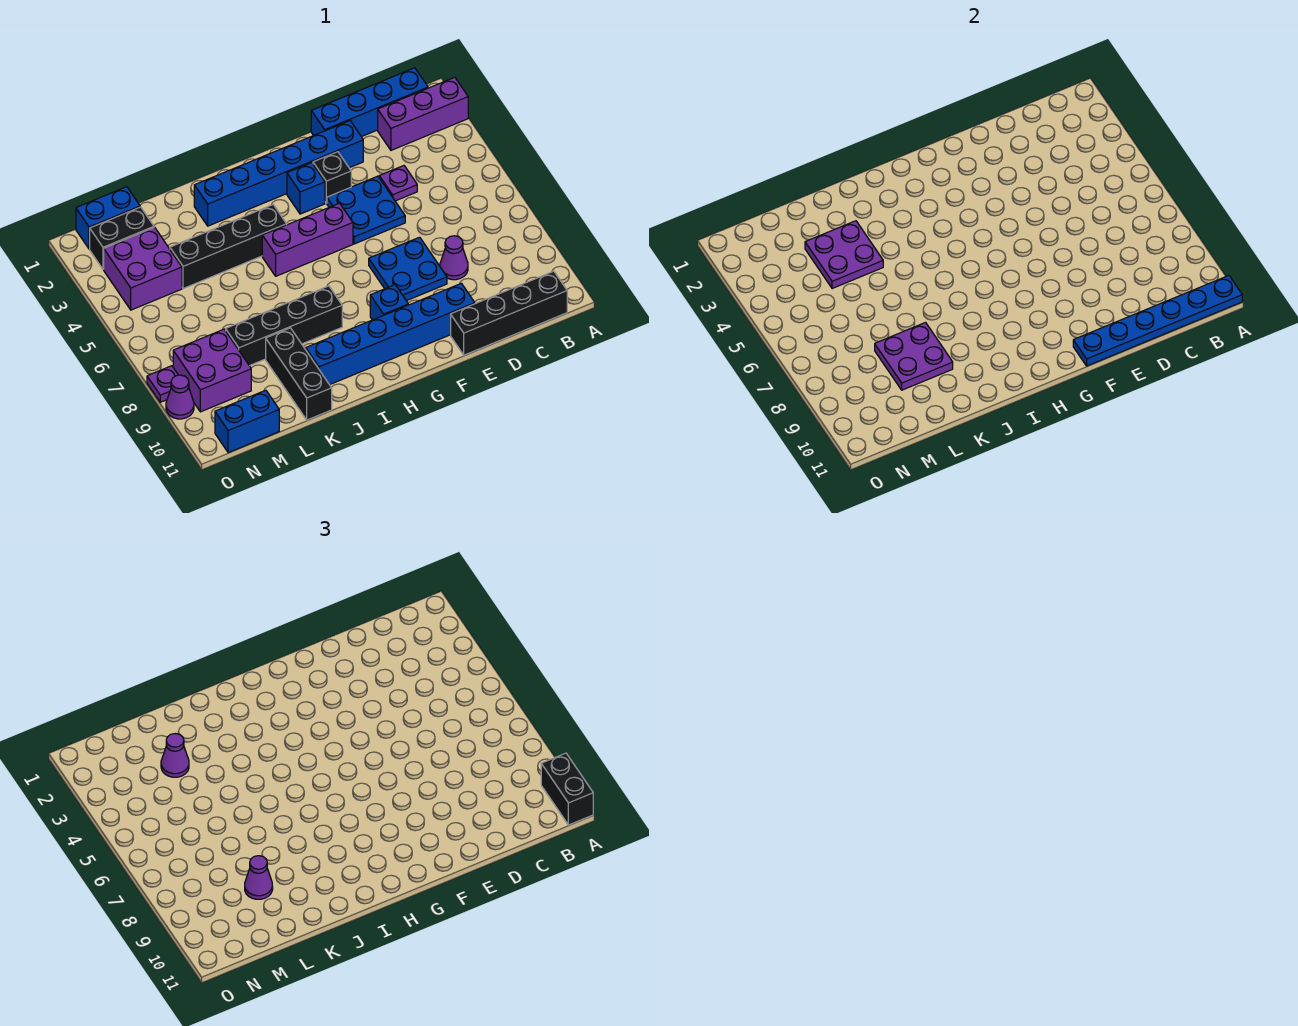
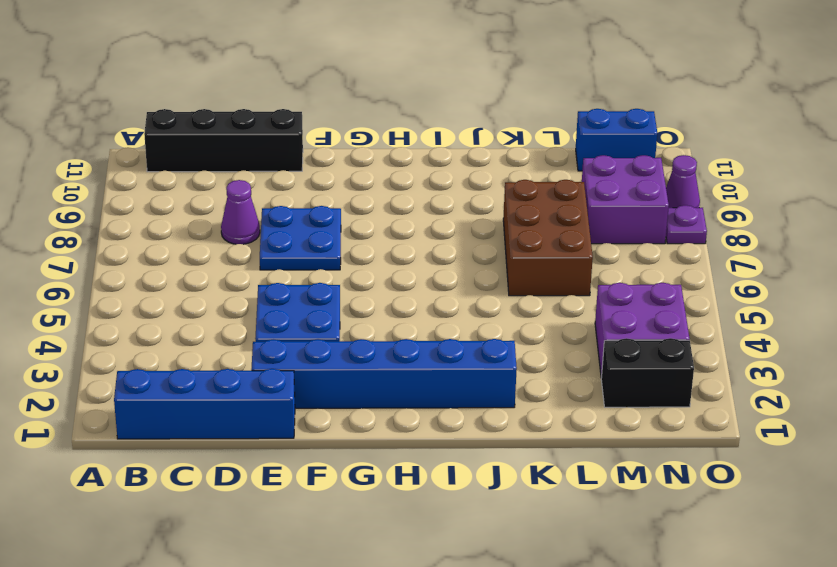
brown brick K6:L8 level 1 -> black brick I8:L8 level 1
none -> purple brick A2:C2 level 1
none -> purple plate D4 level 1
none -> blue brick E10:J10 level 1

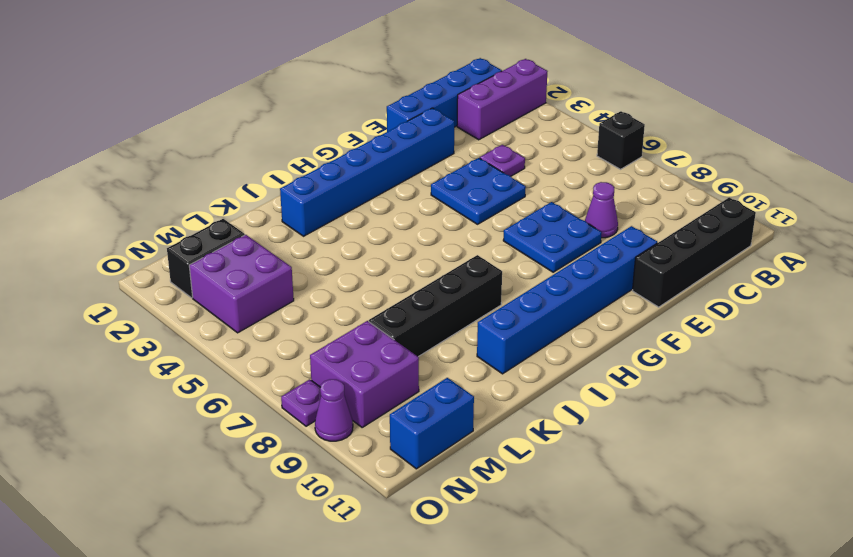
black brick A6 level 1 -> black brick F3 level 1
none -> blue brick G3 level 1
none -> purple brick G5:I5 level 1
none -> blue brick G9 level 1

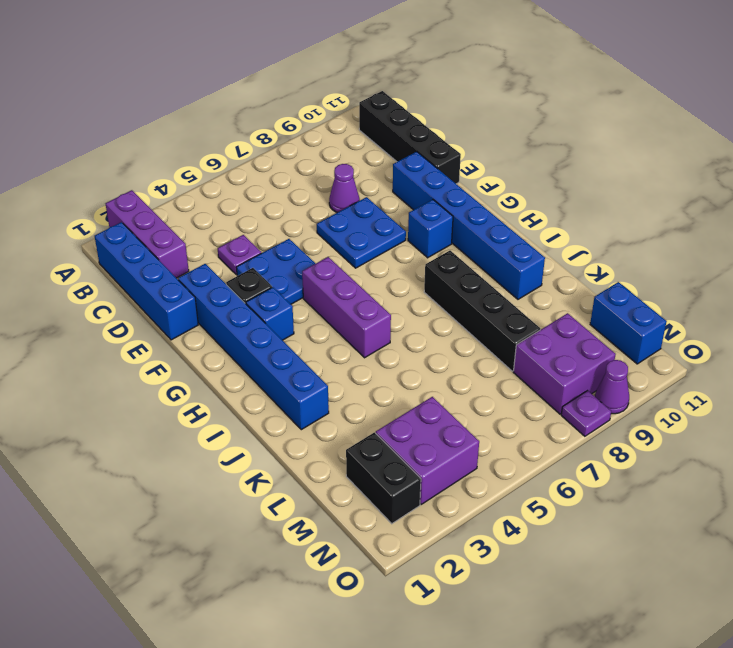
none -> black brick I4:L4 level 1
none -> black brick K9:K11 level 1
none -> blue brick M1:N1 level 1

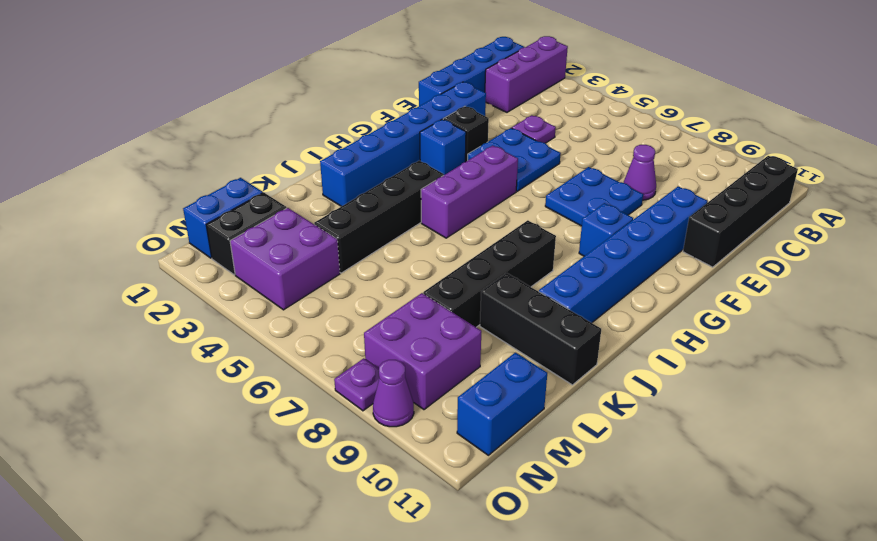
none -> blue plate A11:F11 level 2
none -> purple plate K3:L4 level 2
none -> purple plate K8:L9 level 2

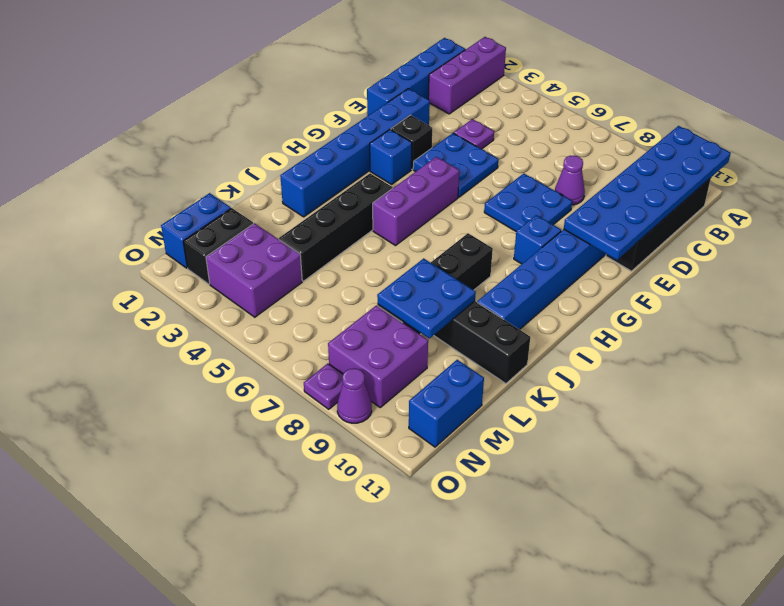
blue plate A10:F11 level 2 -> blue plate A11:F11 level 2
blue plate K8:L9 level 2 -> purple plate K8:L9 level 2
none -> purple plate K3:L4 level 2
none -> black brick A10:A11 level 3
none -> purple cone L3 level 3

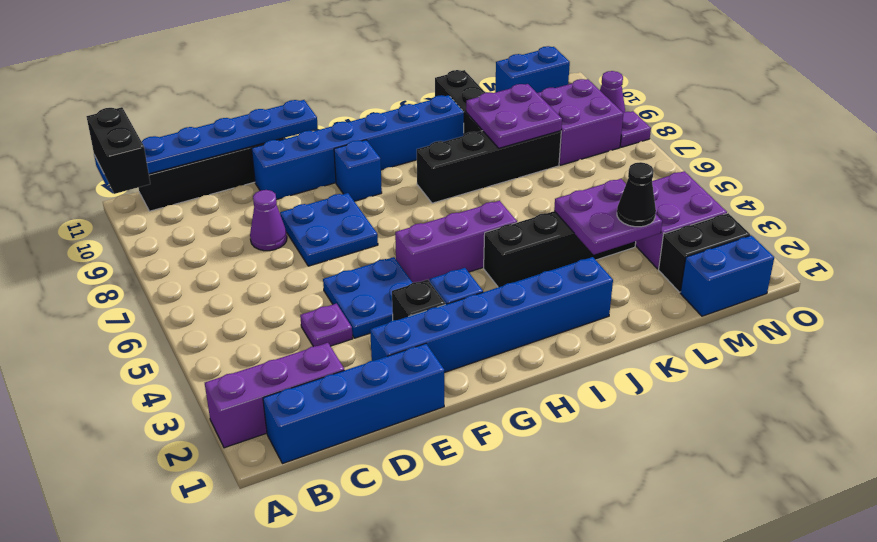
black cone L3 level 3 -> purple cone L3 level 3
none -> purple cone L9 level 3

